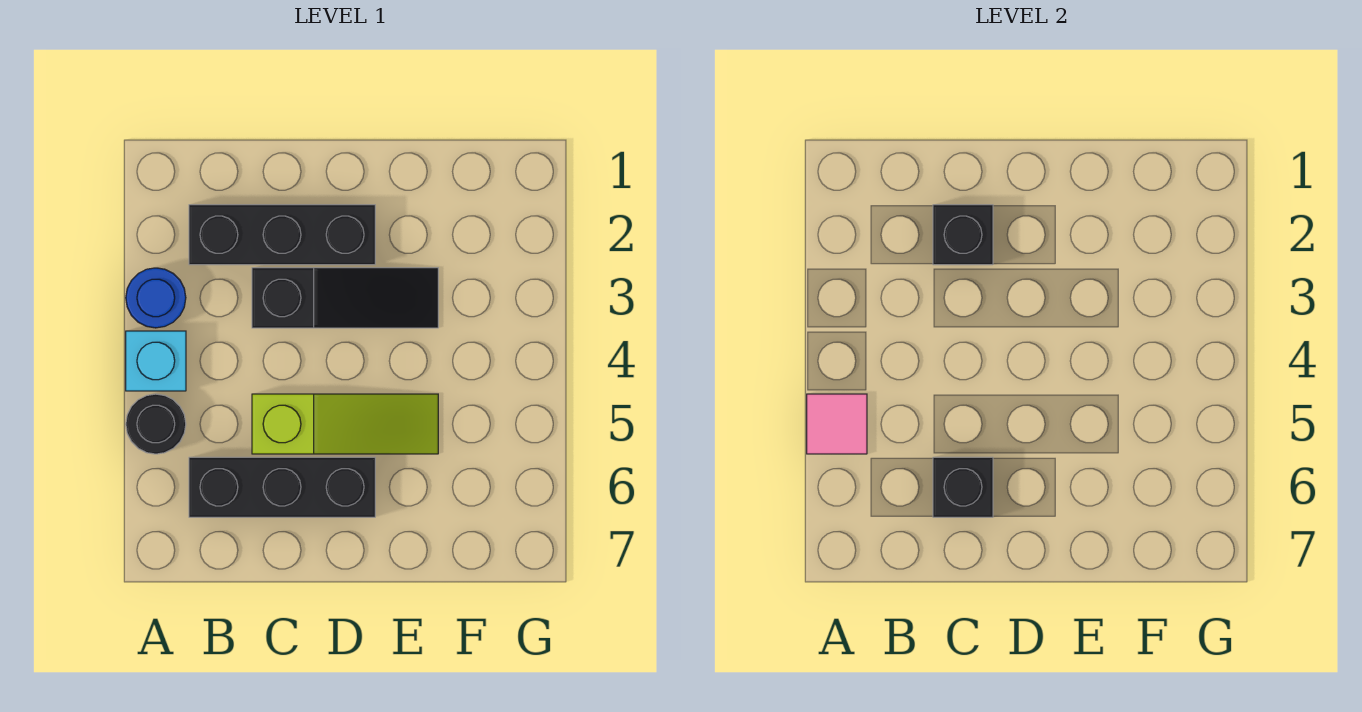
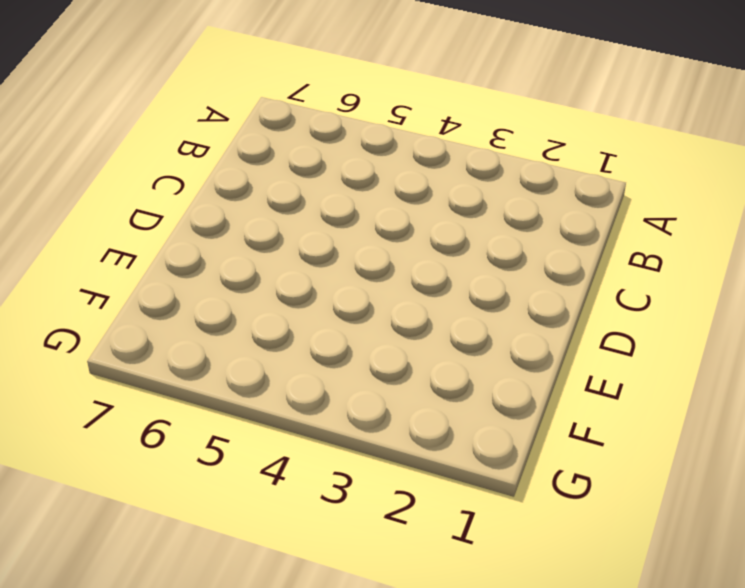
none -> blue round brick A3 level 1
none -> cyan brick A4 level 1

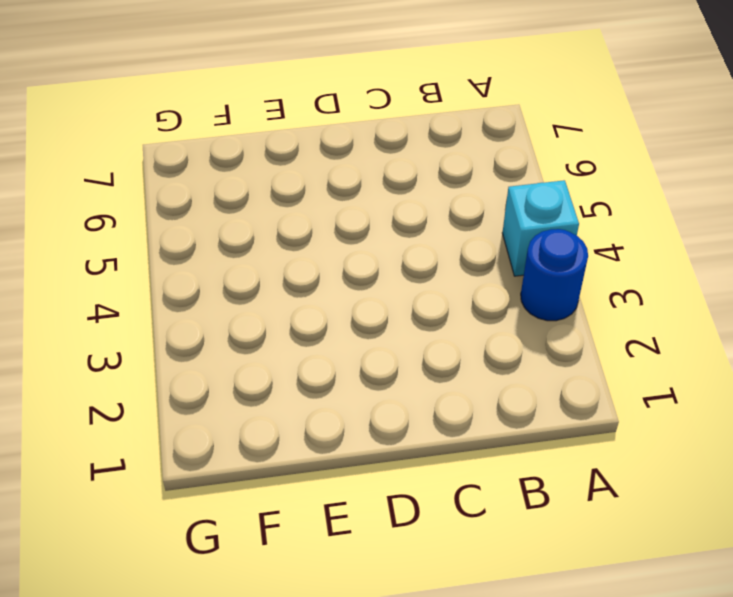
none -> black round brick A5 level 1
none -> black brick B2:D2 level 1

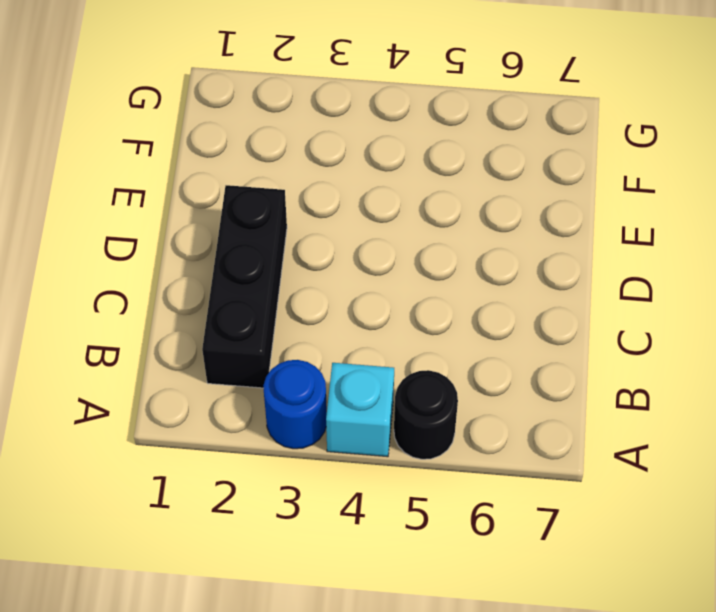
none -> black brick B6:D6 level 1
none -> black slope C3:E3 level 1 top C

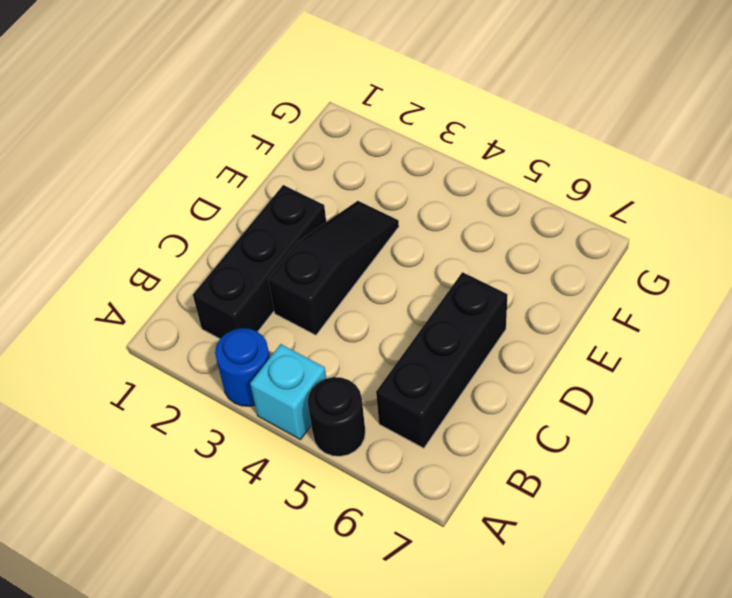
none -> lime slope C5:E5 level 1 top C
none -> pink tile A5 level 2

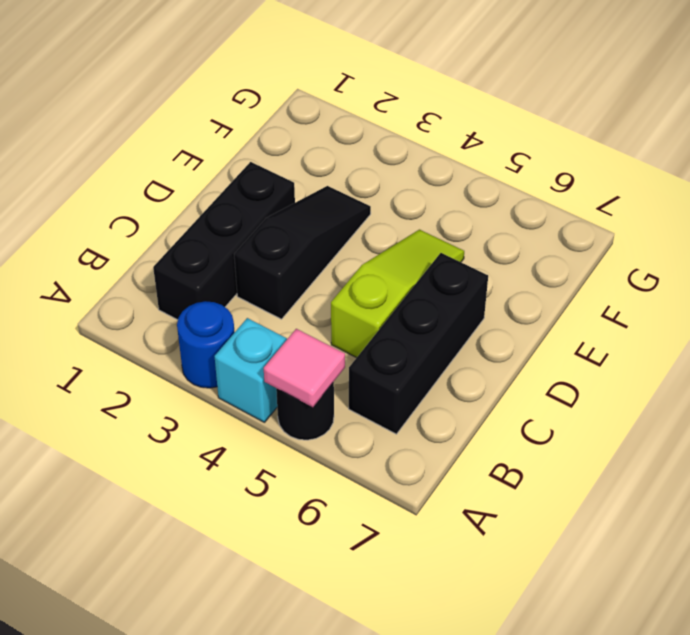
none -> black brick C2 level 2
none -> black brick C6 level 2

